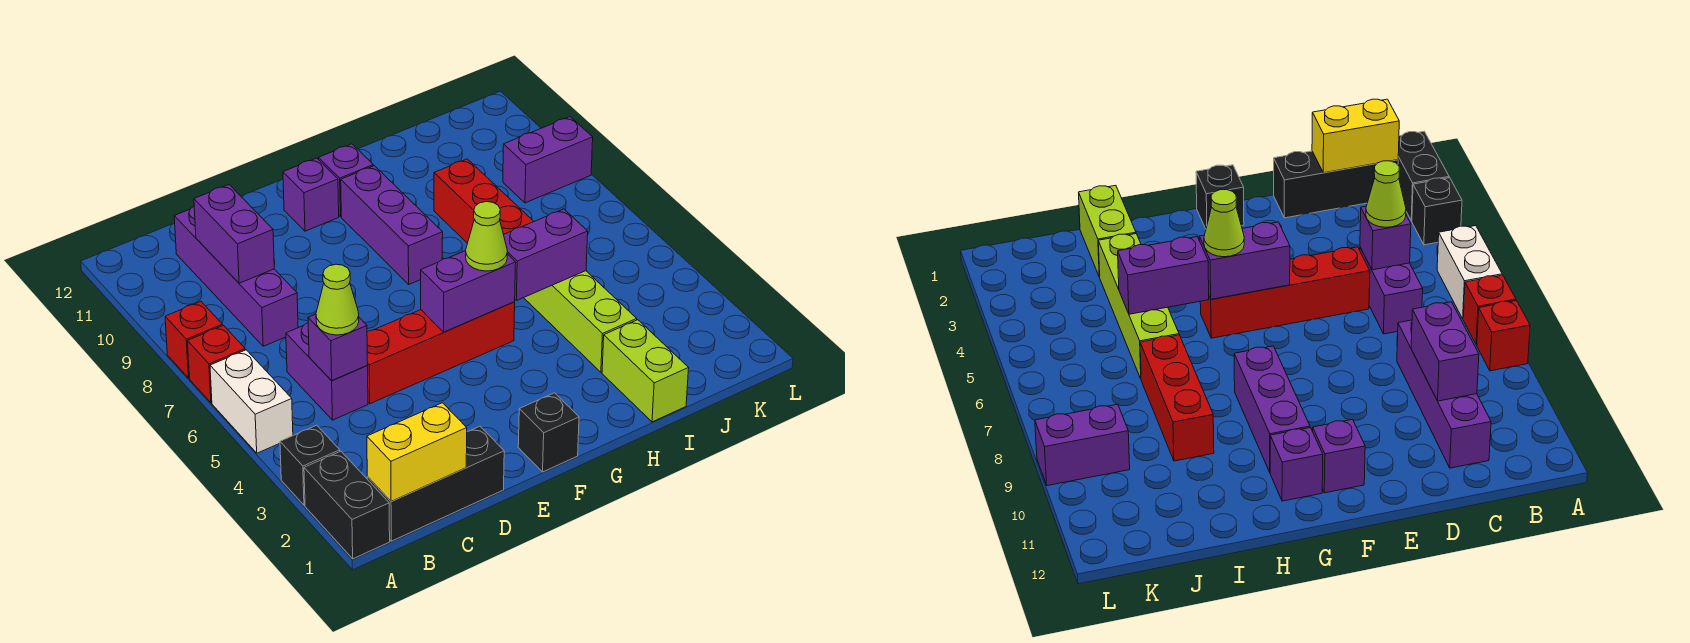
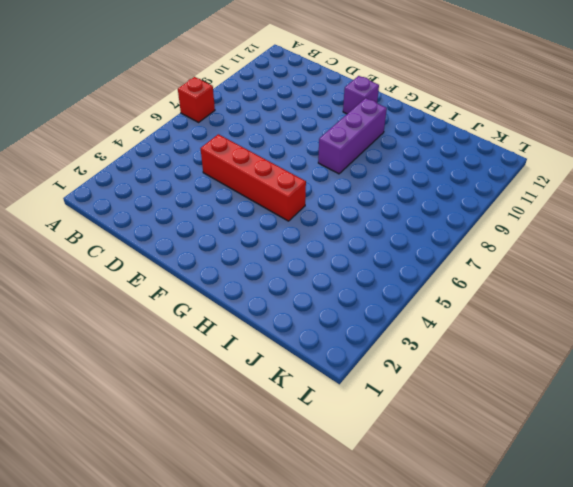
none -> black brick A1:A2 level 1
none -> black brick A3 level 1
none -> white brick A5:A6 level 1

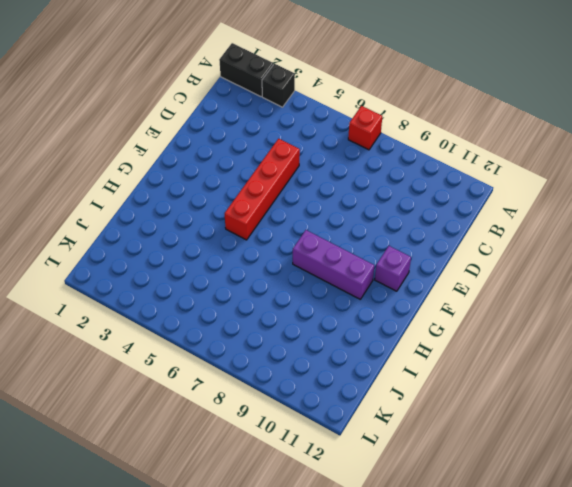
none -> white brick A5:A6 level 1
none -> red brick A8 level 1
none -> black brick B1:D1 level 1

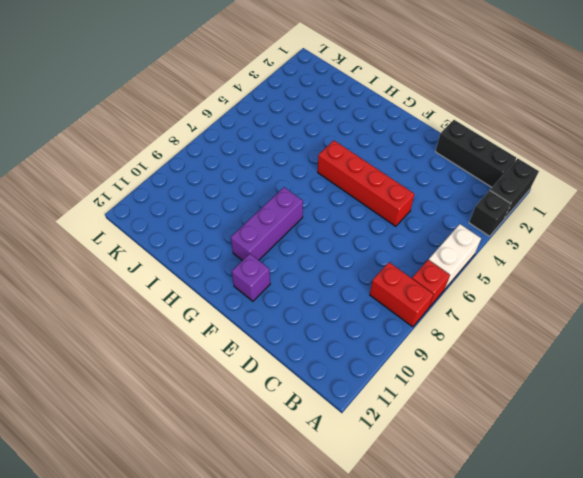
red brick A8:B8 level 1 -> red brick A8 level 1
none -> purple brick C5:C6 level 1
none -> purple brick C8:C11 level 1
none -> black brick F1 level 1

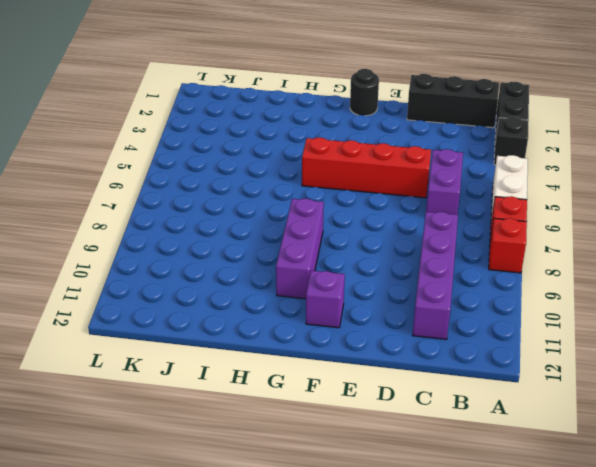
black round brick F1 level 1 -> black brick F1 level 1
none -> purple brick G11 level 1
none -> lime brick I1:I2 level 1
none -> lime brick I3:I6 level 1

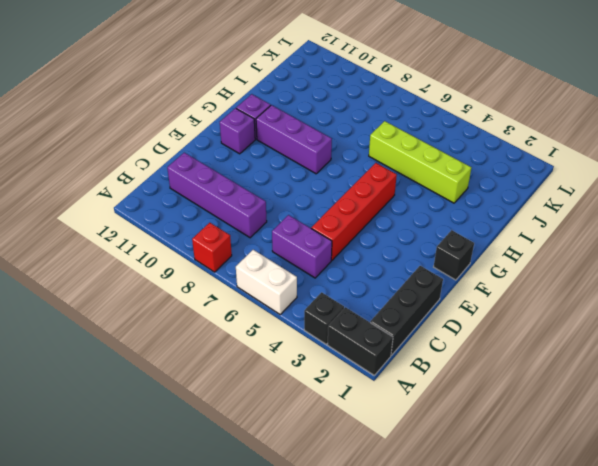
none -> red brick A7 level 1
none -> lime brick I1:I2 level 1
none -> red brick I7:I9 level 1

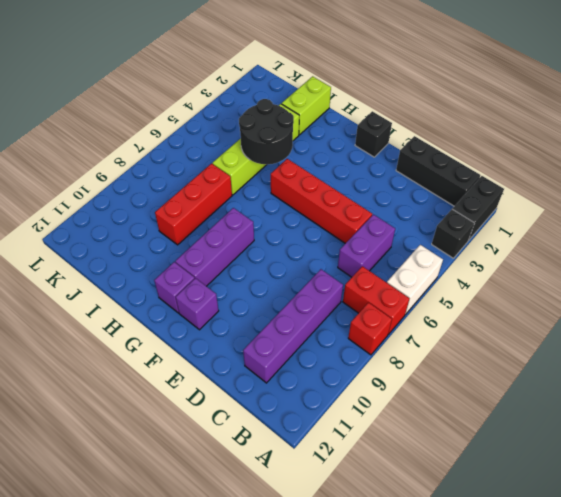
red brick A7:B7 level 1 -> red brick A7 level 1
black round brick H4:I5 level 2 -> purple brick H5:I5 level 2
none -> purple brick K9:L9 level 1
none -> yellow brick B1:C1 level 2
none -> purple brick C5 level 2

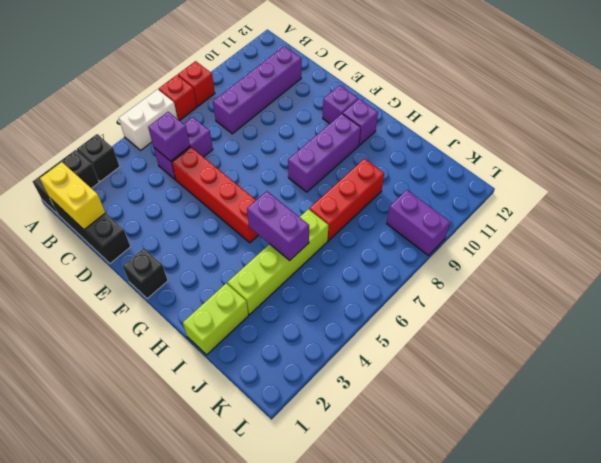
none -> purple brick C9:C10 level 2
none -> purple brick F5:G5 level 2
none -> lime cone C5 level 3

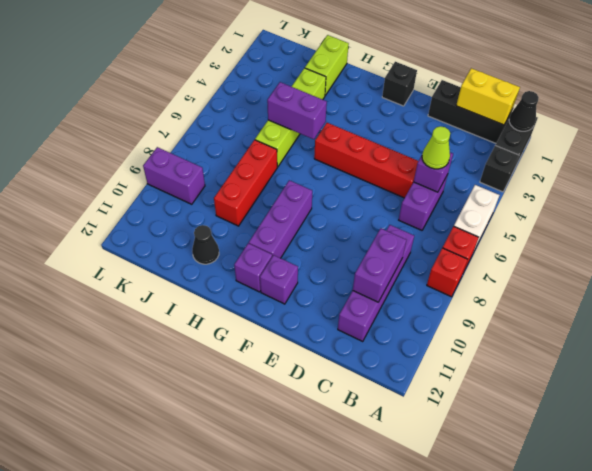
black cone A1 level 2 -> none
black cone I11 level 1 -> none
none -> purple brick F5:G5 level 2
none -> lime cone G5 level 3

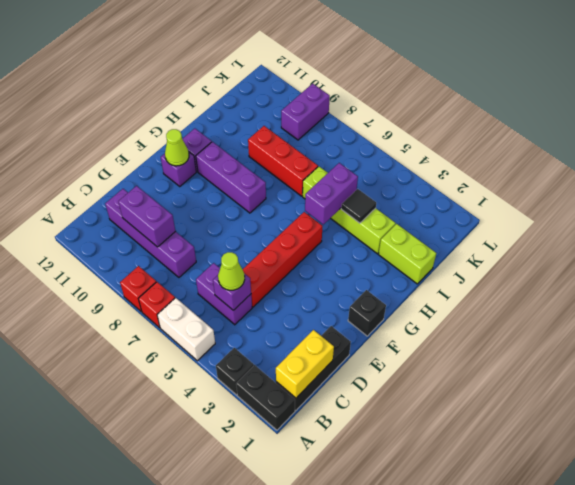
lime cone F11 level 2 -> lime cone G5 level 3
black tile I4 level 2 -> none
none -> purple brick F5:G5 level 2

